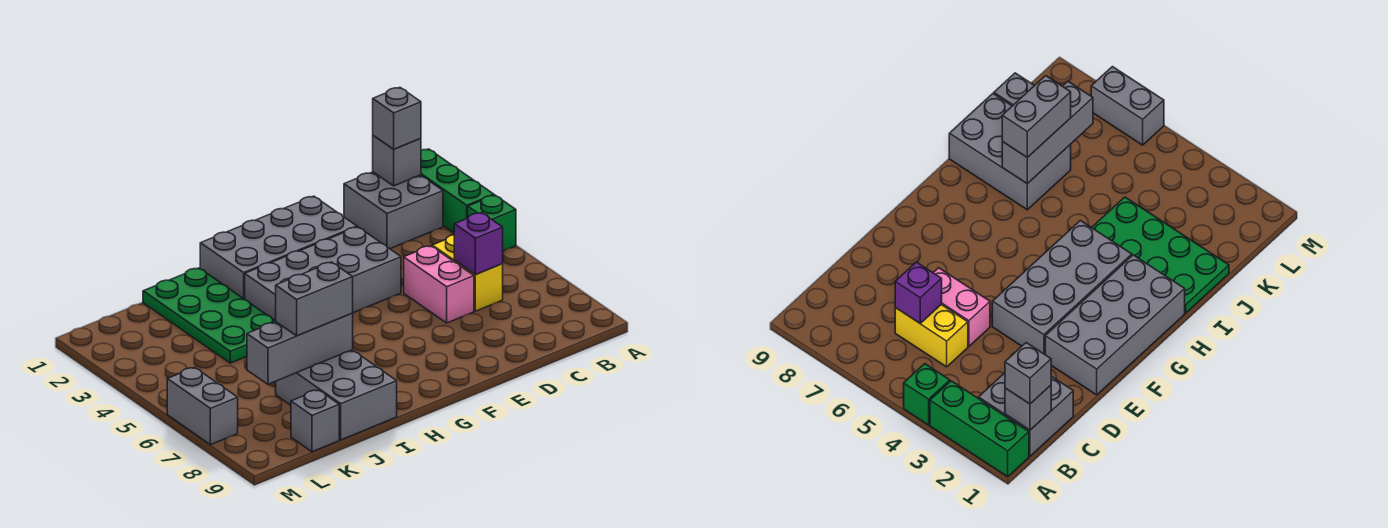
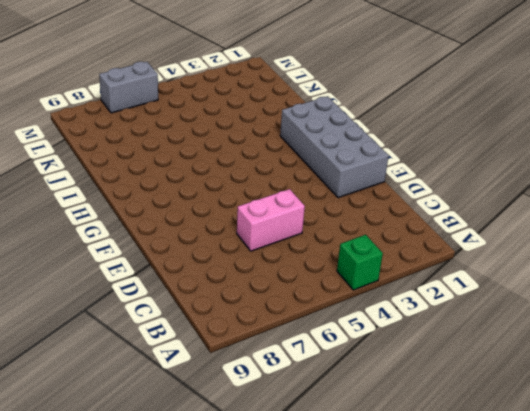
none -> green brick A1:A3 level 1
none -> grey brick B1:C2 level 1
none -> yellow brick C5:C6 level 1

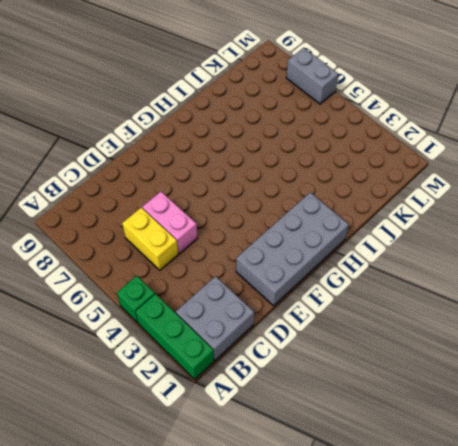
none -> grey brick E3:H4 level 1
none -> green plate I1:J4 level 1
none -> grey brick I7:J9 level 1

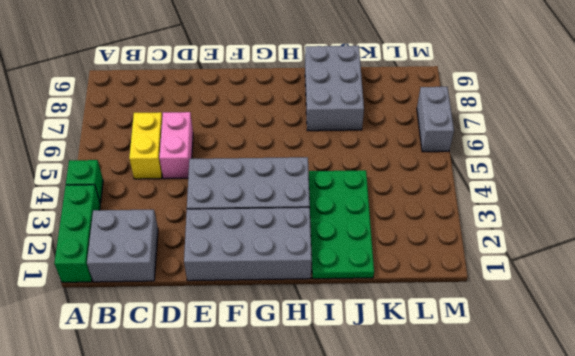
none -> grey brick K9 level 1
none -> grey brick B1 level 2
none -> purple brick C6 level 2

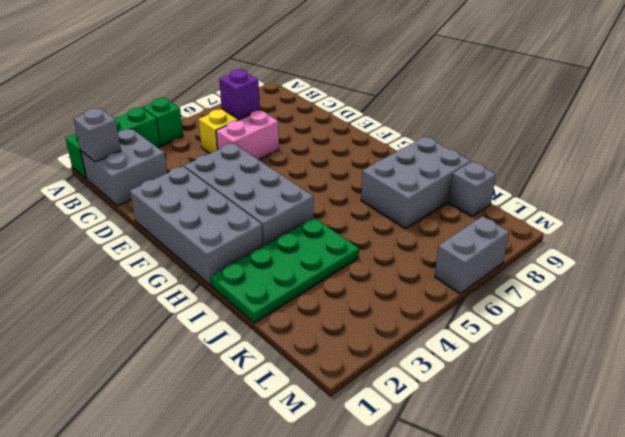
none -> grey brick I7:K7 level 2
none -> grey brick B1 level 3
none -> grey brick I7:J7 level 3

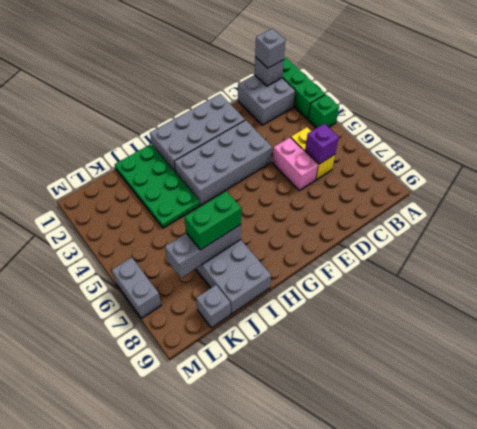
green brick I7:J7 level 3 -> grey brick I7:J7 level 3

